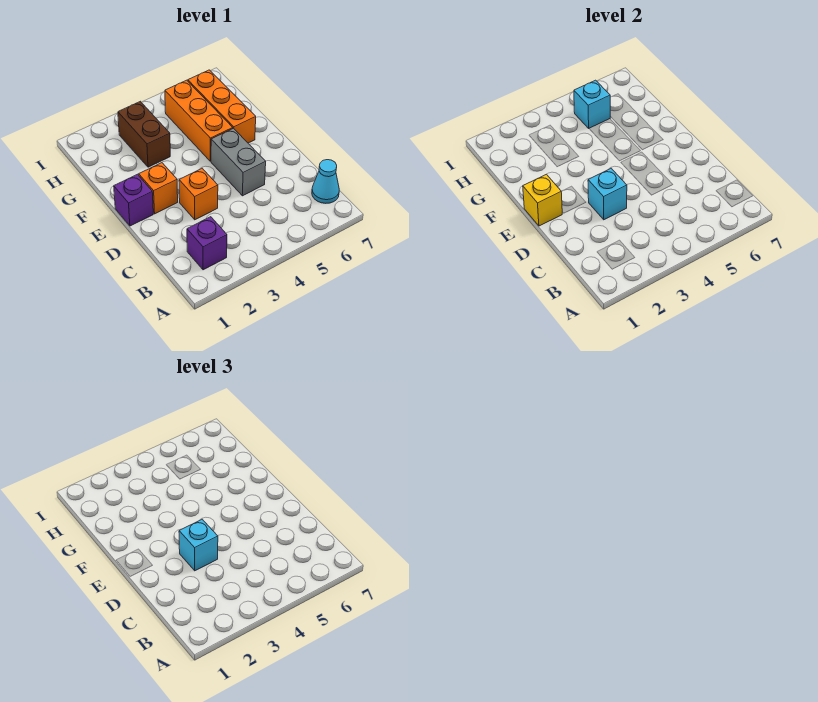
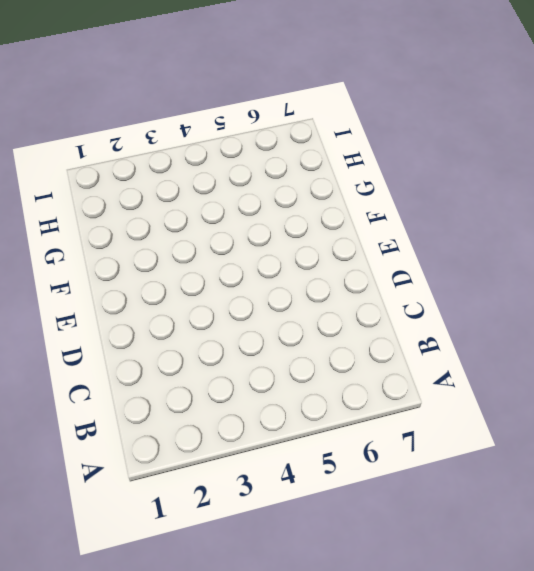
none -> purple brick B2 level 1
none -> cyan cone B7 level 1
none -> orange brick D3 level 1

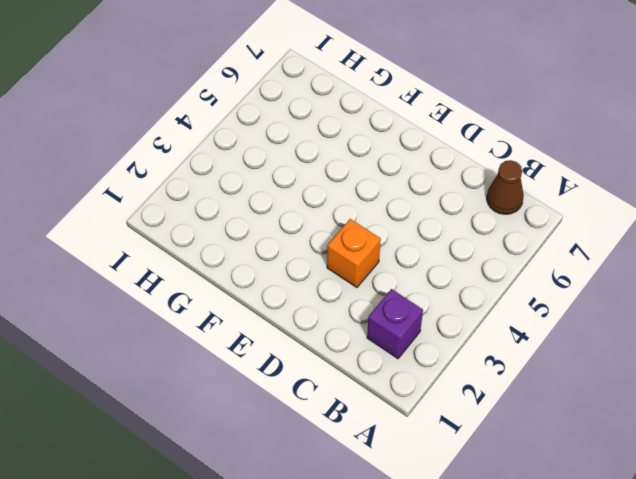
brown cone B7 level 1 -> cyan cone B7 level 1
none -> grey brick D5:E5 level 1
none -> purple brick E1 level 1
none -> orange brick E2 level 1

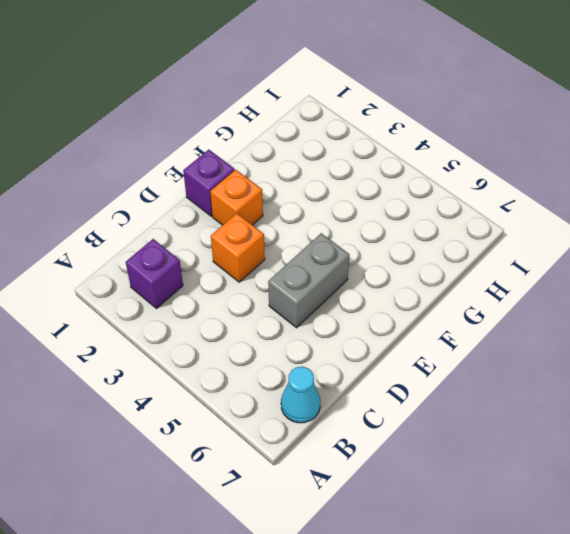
none -> orange brick F5:H5 level 1
none -> orange brick F6:H6 level 1
none -> brown brick G3:H3 level 1

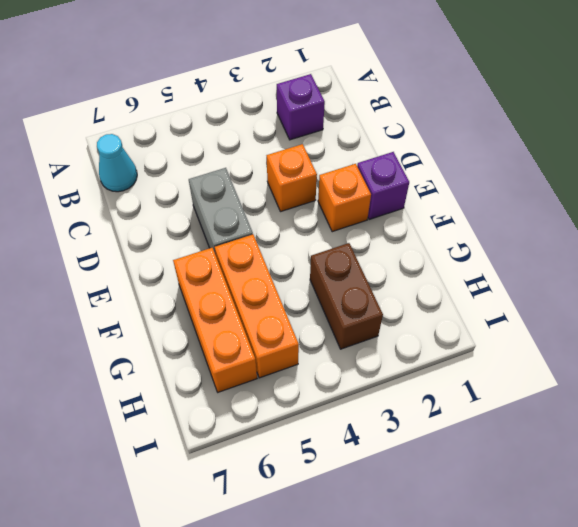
none -> cyan brick D3 level 2
none -> yellow brick E1 level 2
none -> cyan brick H5 level 2

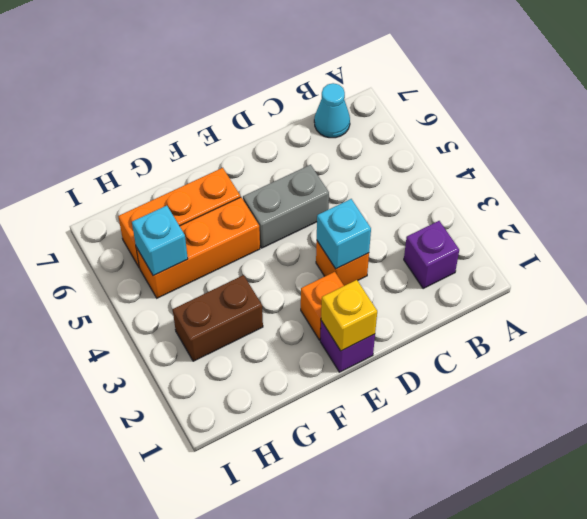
none -> cyan brick D3 level 3

